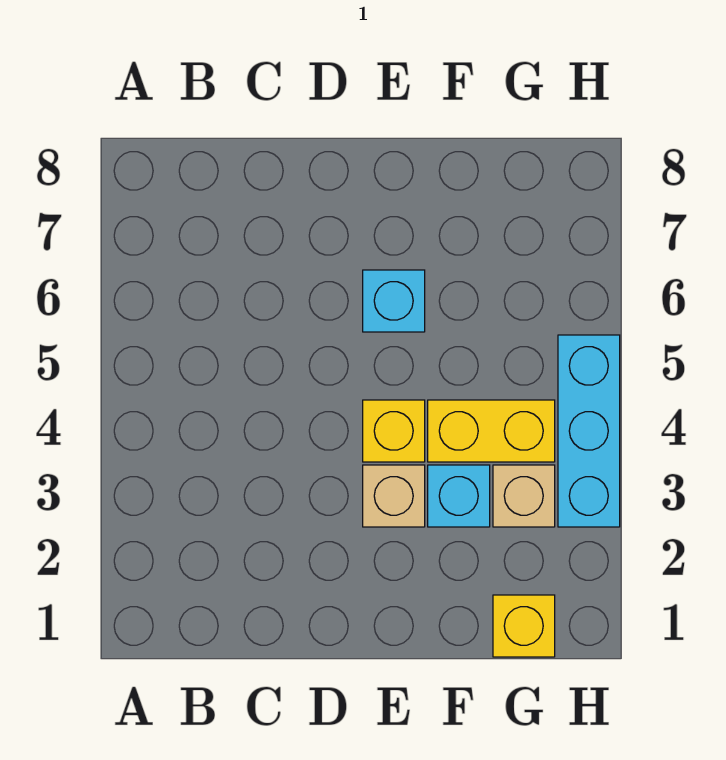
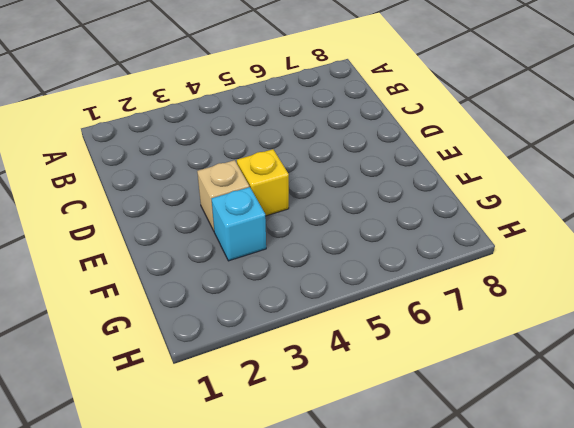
none -> cyan brick E6 level 1
none -> yellow brick F4:G4 level 1

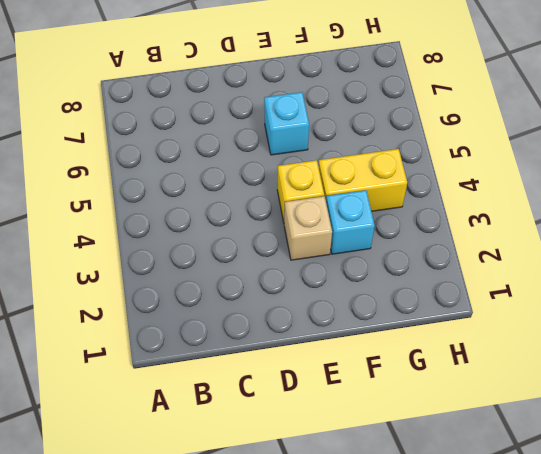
none -> yellow brick G1 level 1
none -> tan brick G3 level 1

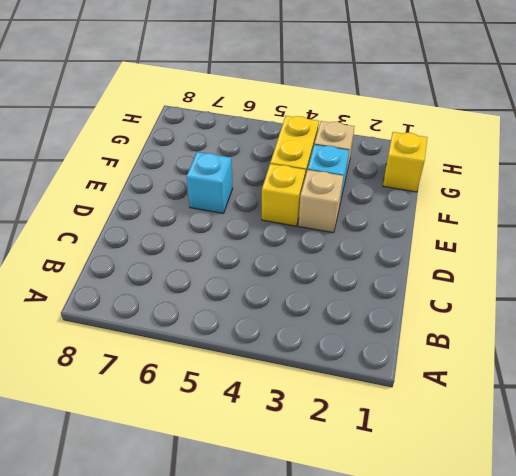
none -> cyan brick H3:H5 level 1

